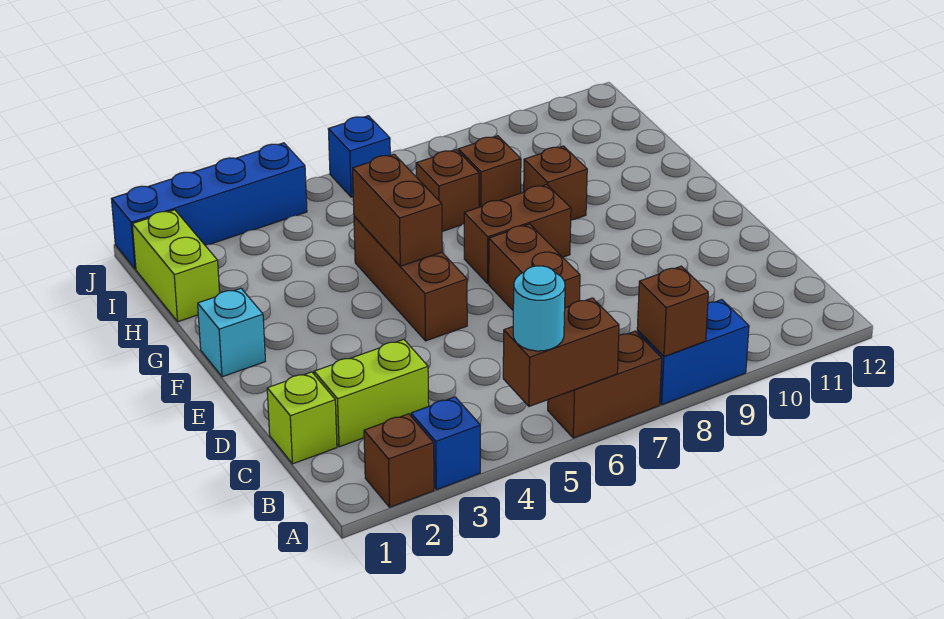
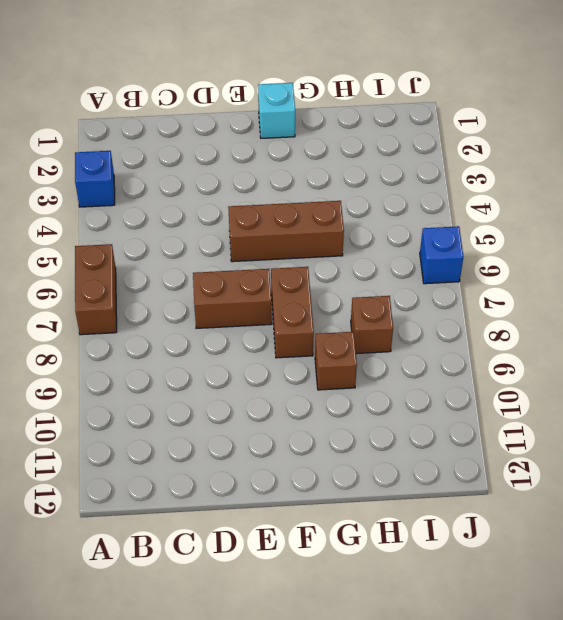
none -> brown brick A2 level 1
none -> blue brick A8:A9 level 1
none -> lime brick C1 level 1

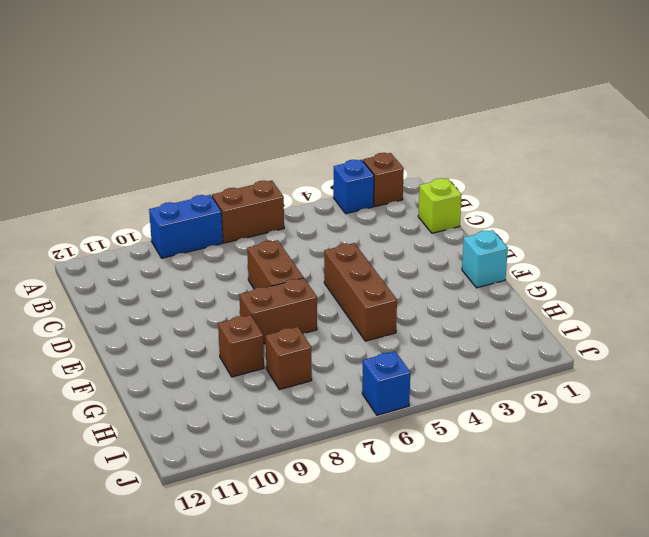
none -> lime brick C2:C3 level 1
none -> lime brick H1:I1 level 1
none -> brown brick H7 level 1

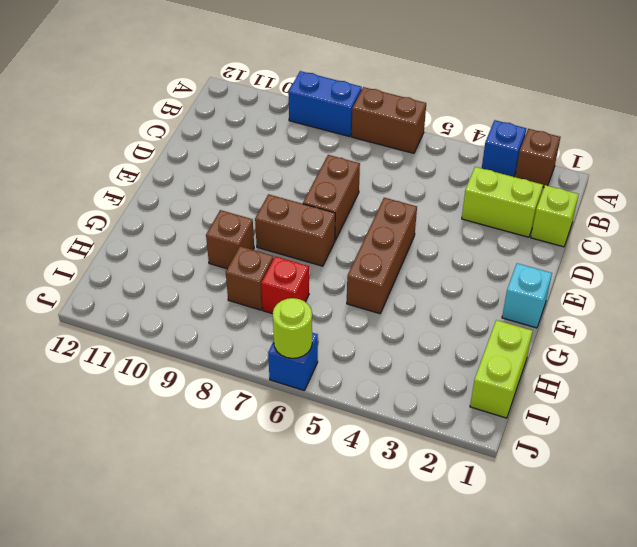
red brick H7 level 1 -> brown brick H7 level 1
lime round brick J6 level 2 -> none
none -> blue brick J1:J4 level 1
none -> brown brick A5:A6 level 2
none -> brown brick A8 level 2

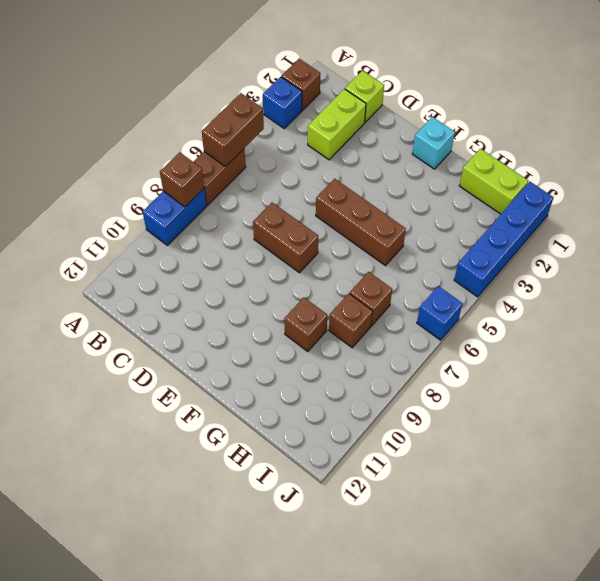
none -> brown brick F7:F8 level 1
none -> brown brick F5:G5 level 2
none -> cyan round brick A5 level 3

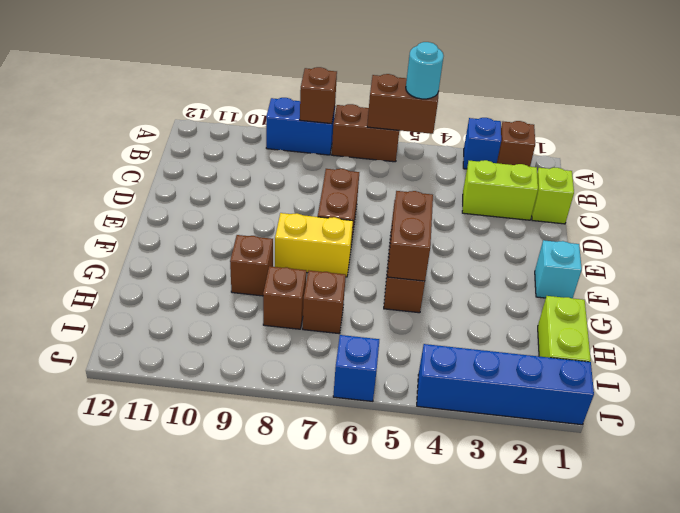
yellow brick F7:F8 level 1 -> brown brick F7:F8 level 1

